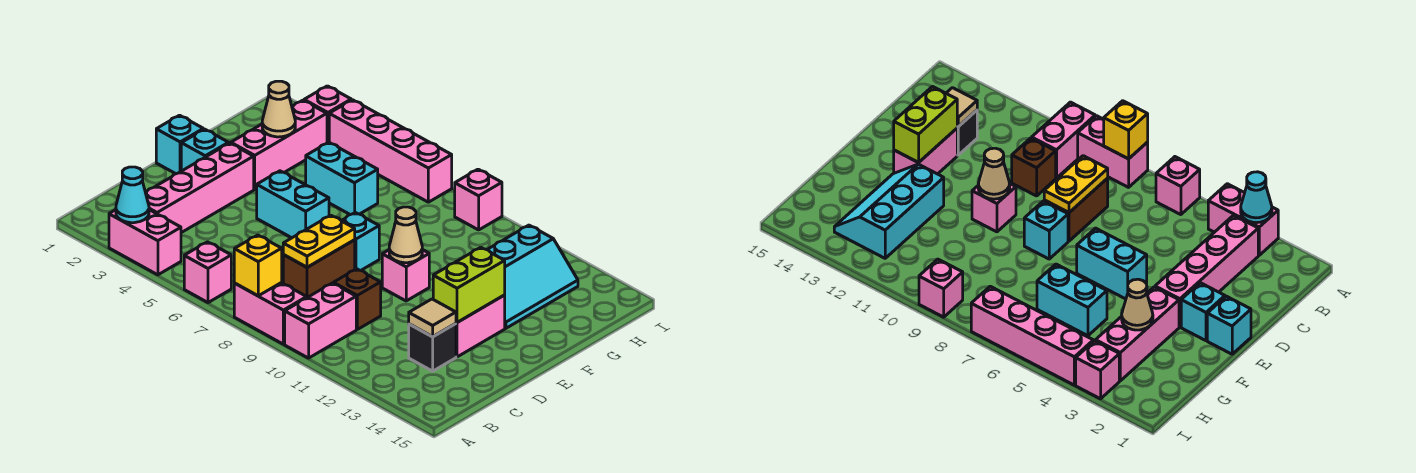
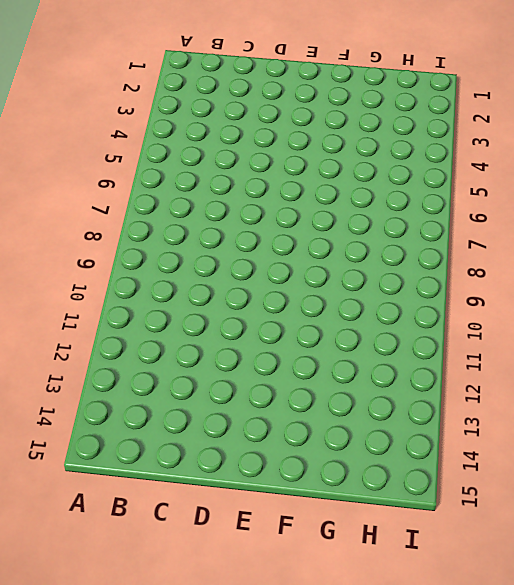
none -> pink brick A3:A4 level 1
none -> pink brick A6 level 1
none -> pink brick A8:A9 level 1

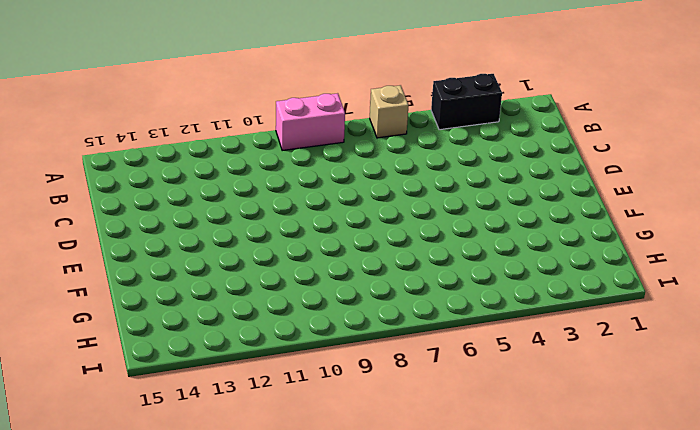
black brick A3:A4 level 1 -> pink brick A3:A4 level 1
tan brick A6 level 1 -> pink brick A6 level 1
none -> pink brick A10:B10 level 1
none -> pink brick B3:E3 level 1
none -> brown brick C8:D8 level 1

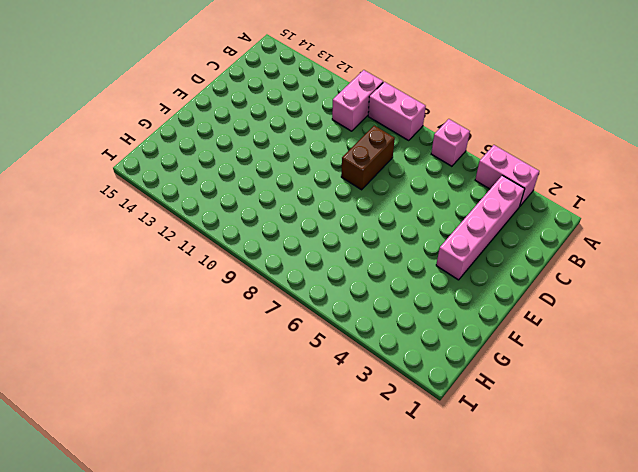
none -> brown brick C10 level 1
none -> black brick C13 level 1
none -> pink brick D13:E13 level 1

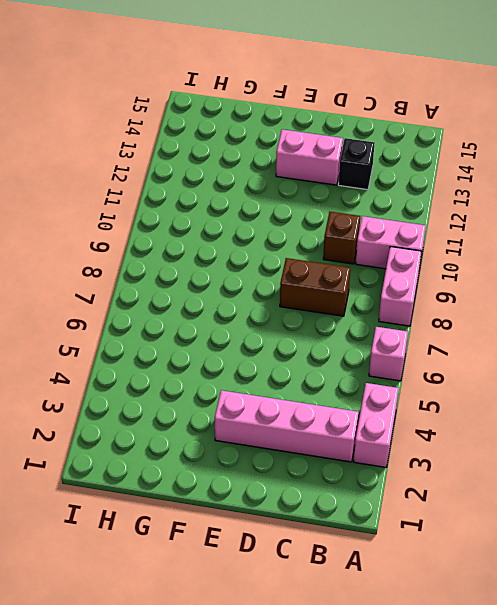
none -> cyan brick E1 level 1
none -> cyan brick E2 level 1
none -> cyan brick E5:E6 level 1

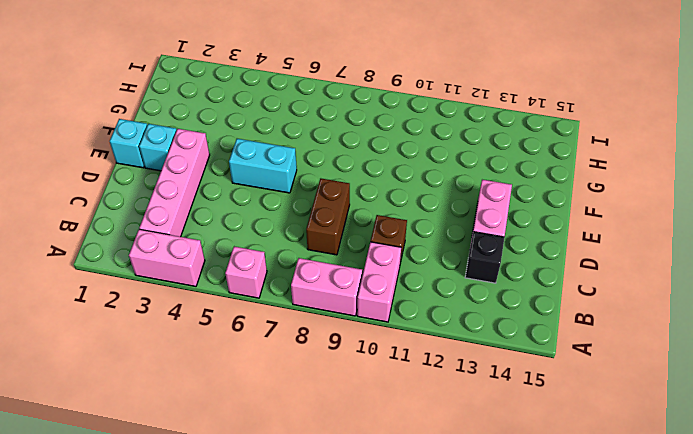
none -> cyan brick E8 level 1
none -> pink brick E10 level 1
none -> pink brick F3:H3 level 1

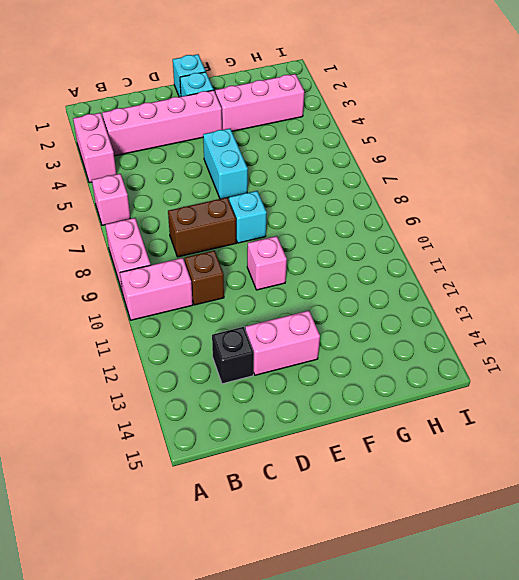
none -> cyan slope F12:H13 level 1 top 12
none -> cyan brick G5:G6 level 1
none -> pink brick I3 level 1

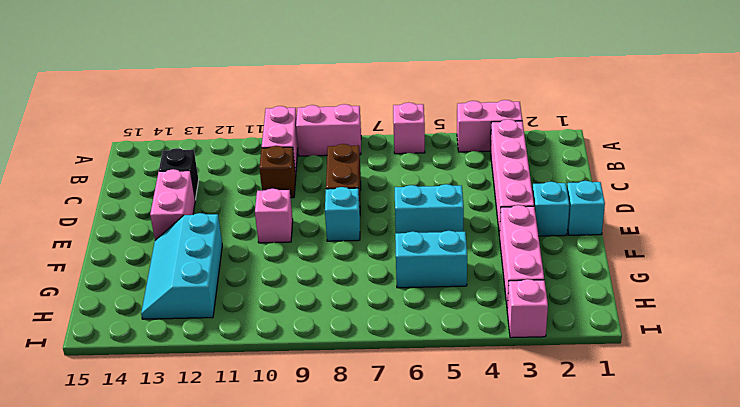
none -> pink brick I4:I7 level 1
none -> pink brick I9 level 1
none -> cyan cone A3 level 2

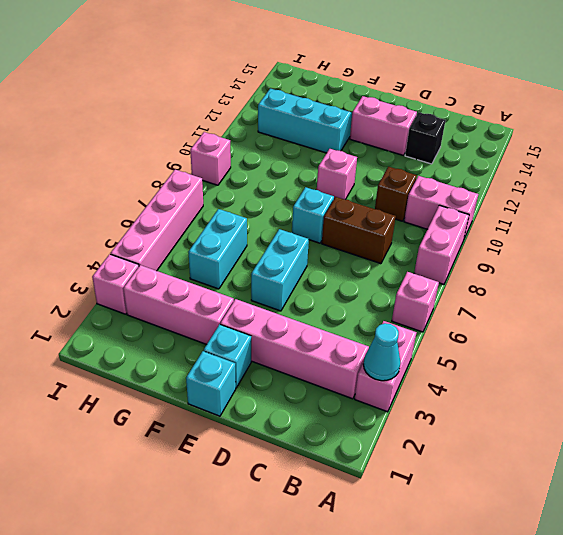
none -> yellow brick A8 level 2
none -> yellow plate C8:D8 level 2
none -> tan tile C13 level 2

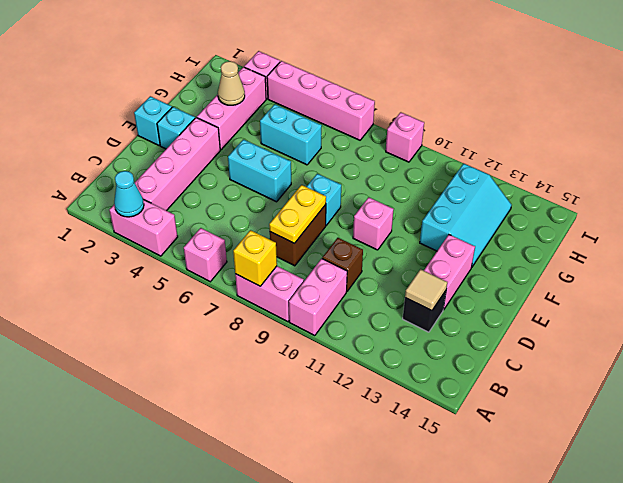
none -> lime brick D13:E13 level 2
none -> tan cone E10 level 2

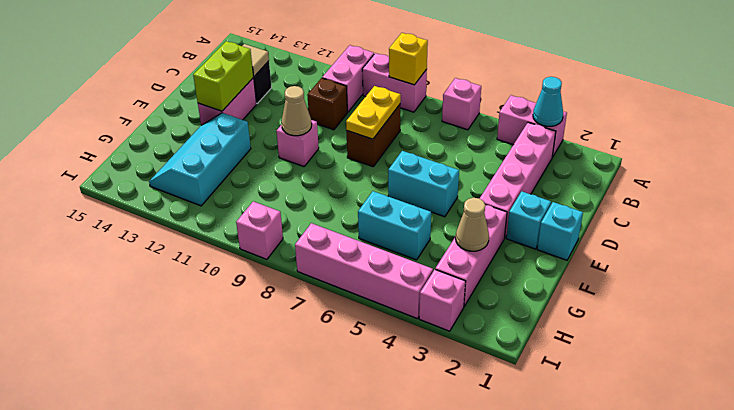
none -> cyan brick E8 level 1

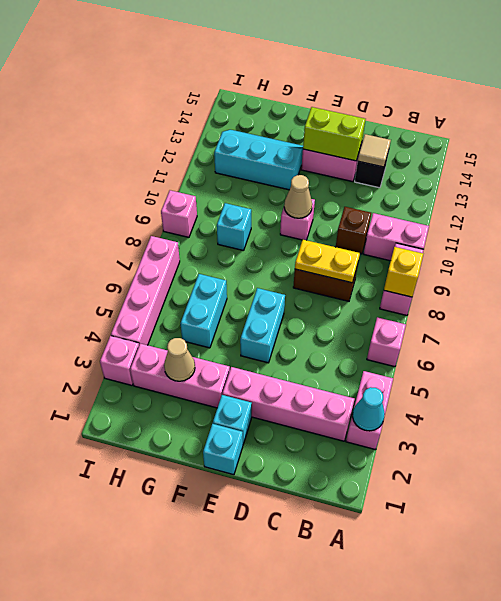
cyan brick G9 level 1 -> cyan brick E8 level 1

